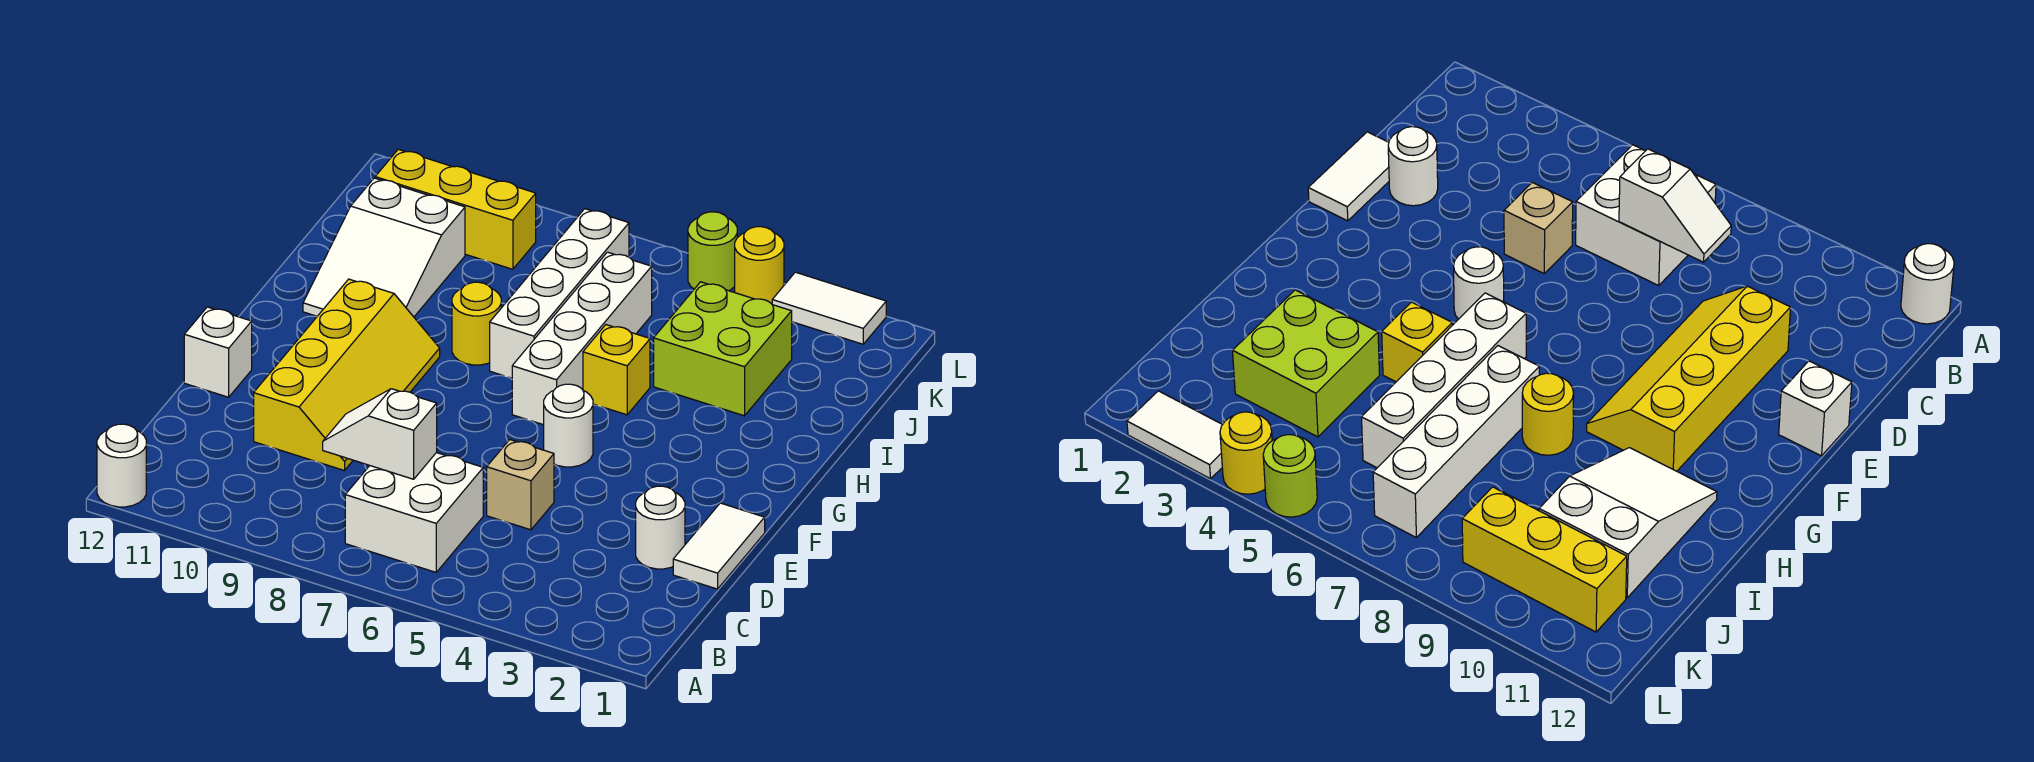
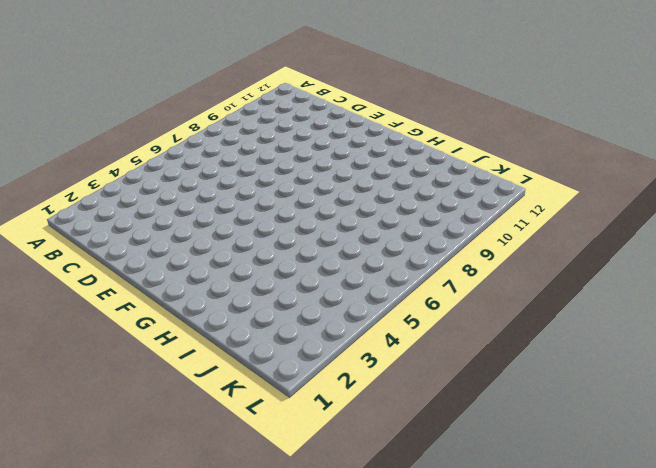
none -> white round brick A12 level 1
none -> white brick B6:C7 level 1
none -> white tile D1:E1 level 1

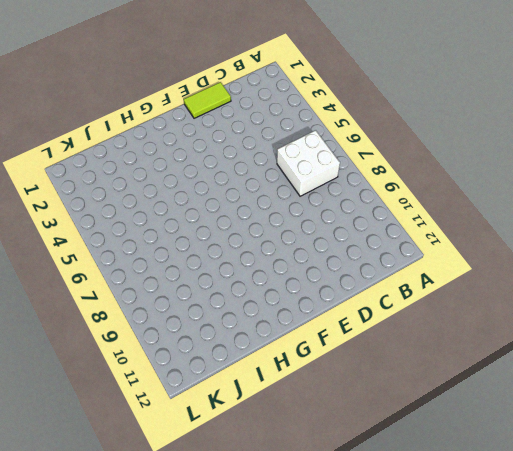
lime tile D1:E1 level 1 -> white tile D1:E1 level 1
none -> white round brick A12 level 1
none -> white round brick D2 level 1
none -> tan brick D5 level 1

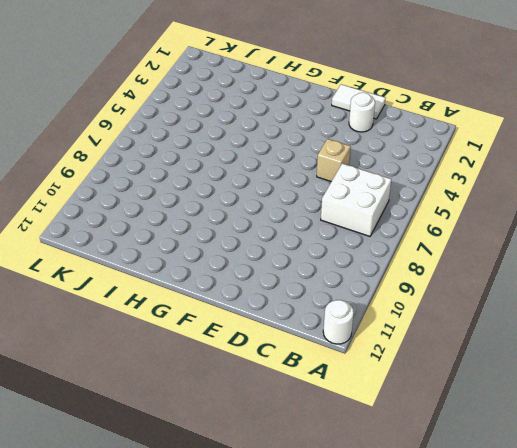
none -> yellow slope D9:G10 level 1 top 10
none -> white brick E12 level 1
none -> white round brick F5 level 1

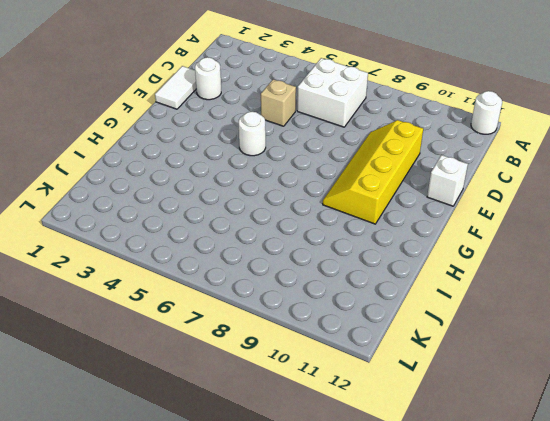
none -> white brick G6:J6 level 1
none -> yellow brick H5 level 1
none -> white brick H7:K7 level 1

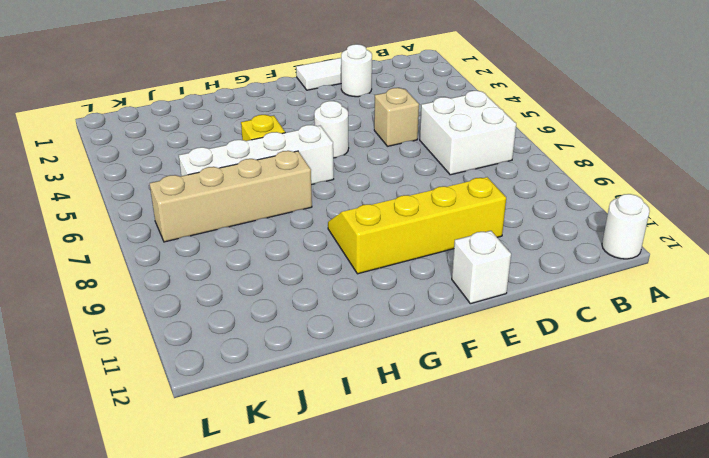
tan brick H7:K7 level 1 -> white brick H7:K7 level 1
none -> yellow round brick H8 level 1
none -> white slope H10:J11 level 1 top J
none -> lime brick I3:J4 level 1

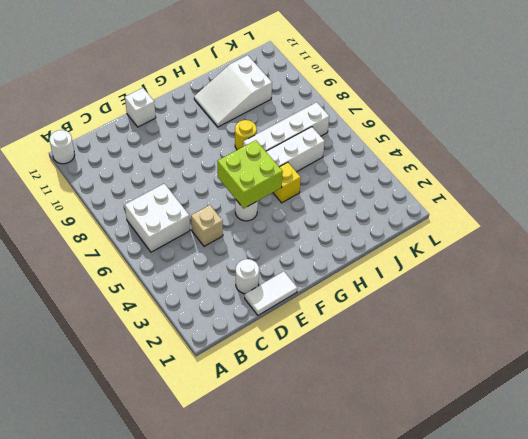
lime brick F5:G6 level 2 -> lime brick I3:J4 level 1
none -> yellow slope D9:G10 level 1 top 10
none -> yellow brick K9:K11 level 1
none -> white tile L2:L3 level 1

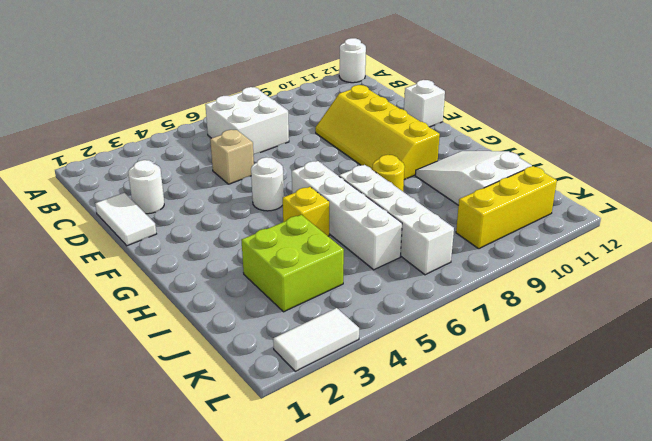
none -> yellow round brick L4 level 1
none -> lime round brick L5 level 1
none -> white slope C7:C8 level 2 top 7

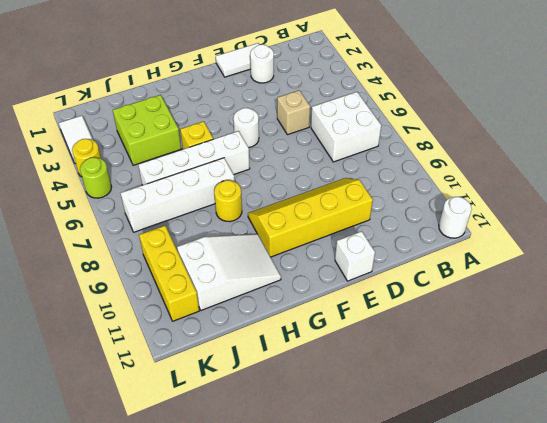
none -> white slope C7:C8 level 2 top 7

